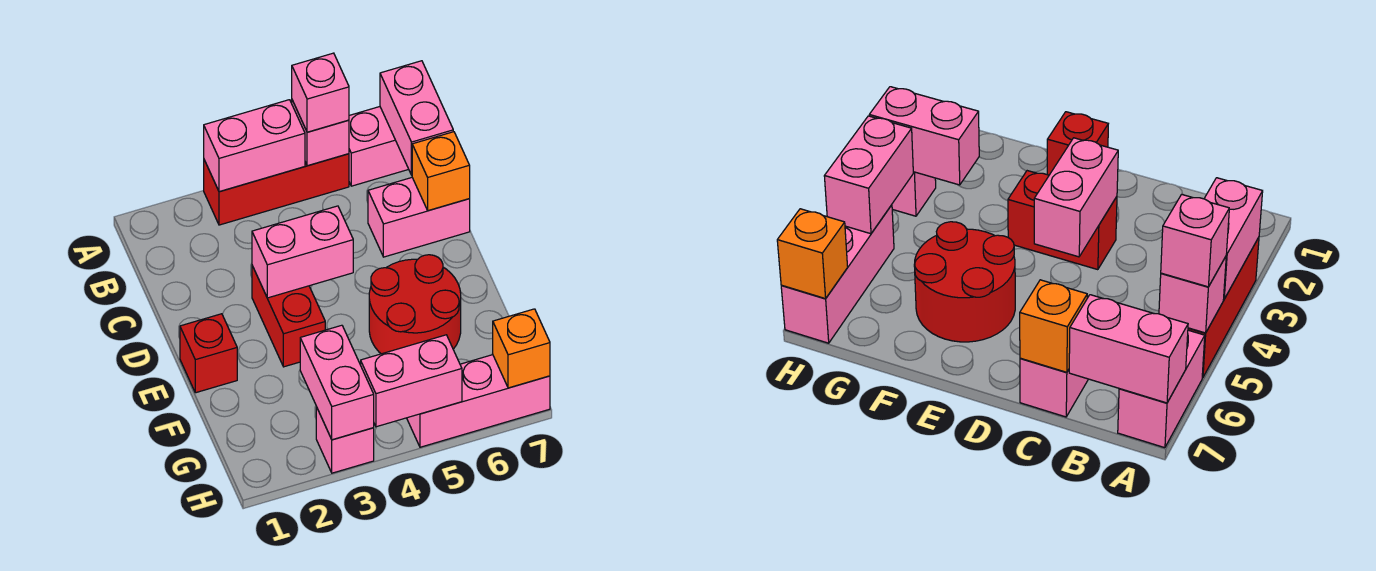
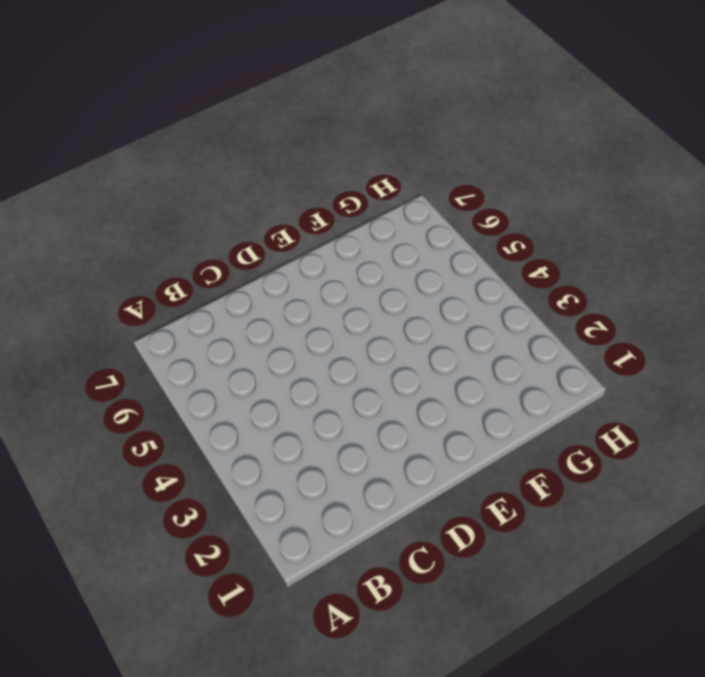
none -> red brick A3:A5 level 1
none -> pink brick A6:A7 level 1
none -> pink brick C6:C7 level 1

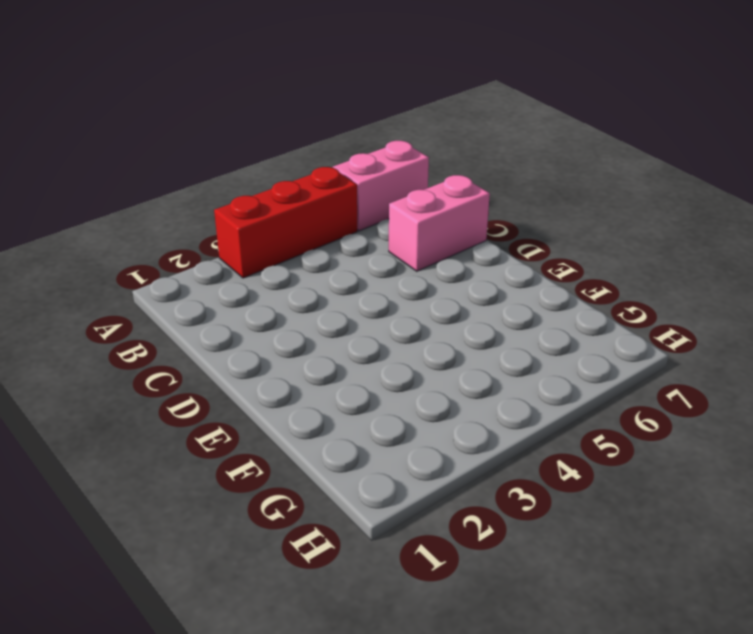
none -> red brick D3:E3 level 1
none -> red brick E1 level 1
none -> red round brick E5:F6 level 1

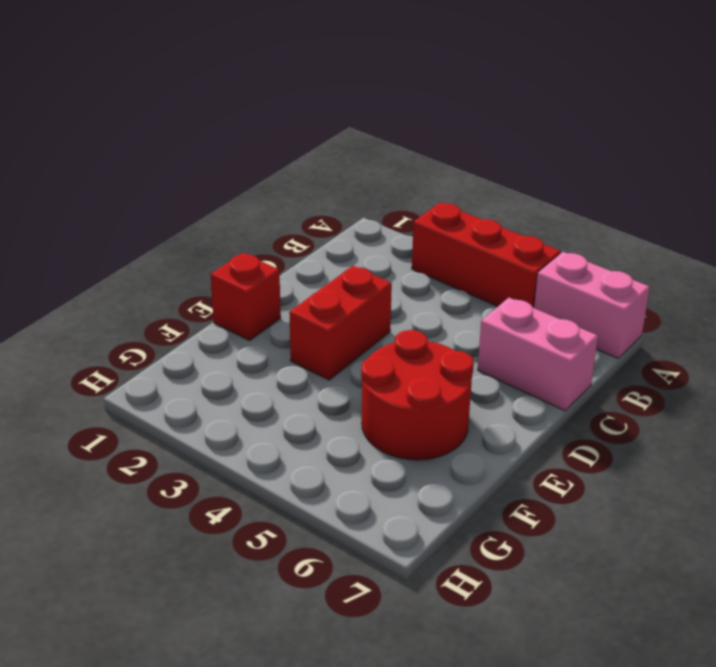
none -> pink brick H3 level 1
none -> pink brick H5:H7 level 1
none -> pink brick A3:A4 level 2

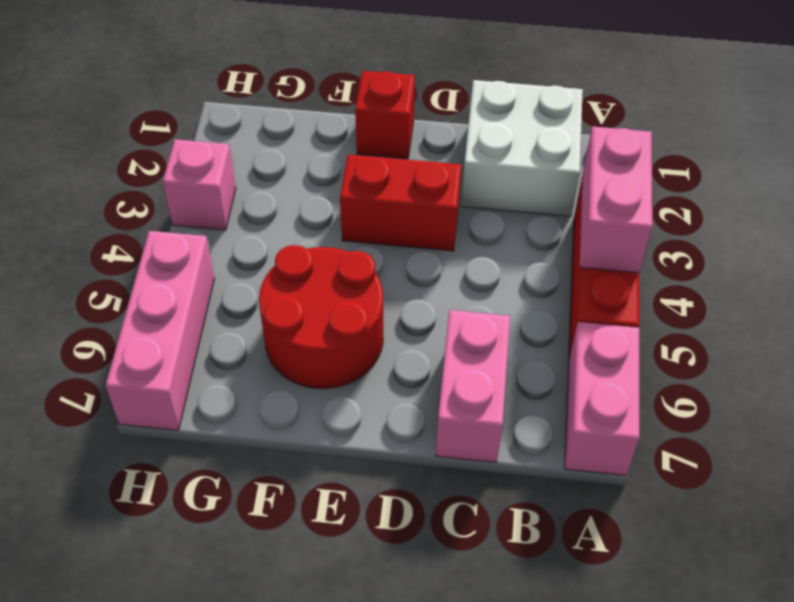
white brick B1:C2 level 1 -> none
none -> pink brick A5 level 2
none -> pink brick A7:B7 level 2
none -> orange brick C7 level 2

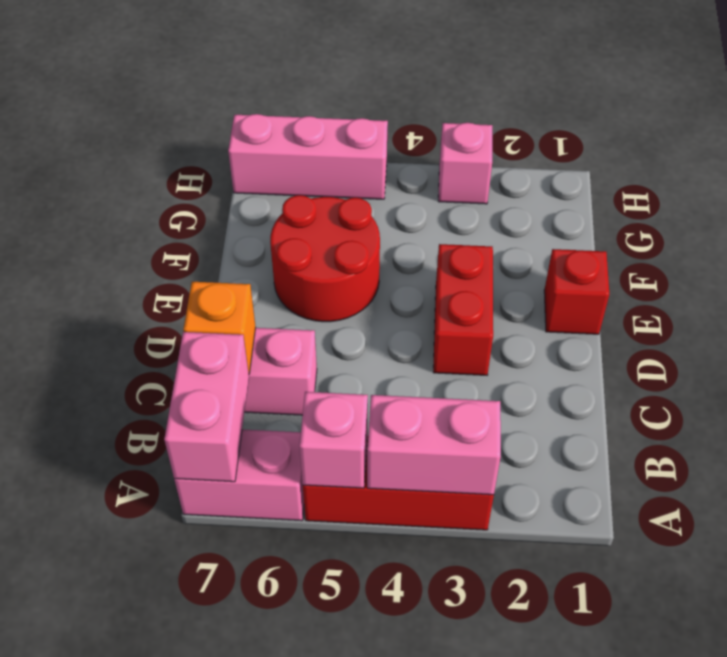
none -> pink brick D3:D4 level 2
none -> pink brick G3:H3 level 2
none -> pink brick H4:H5 level 2

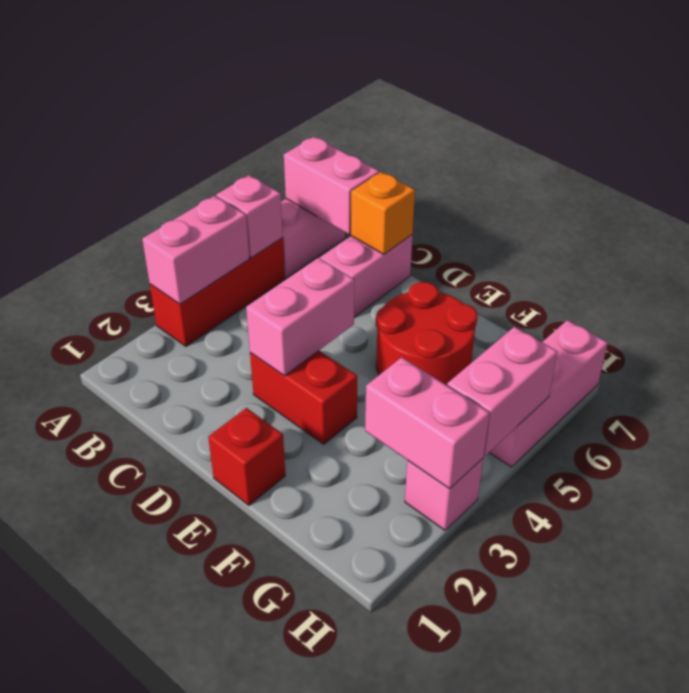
none -> orange brick H7 level 2
none -> pink brick A5 level 3

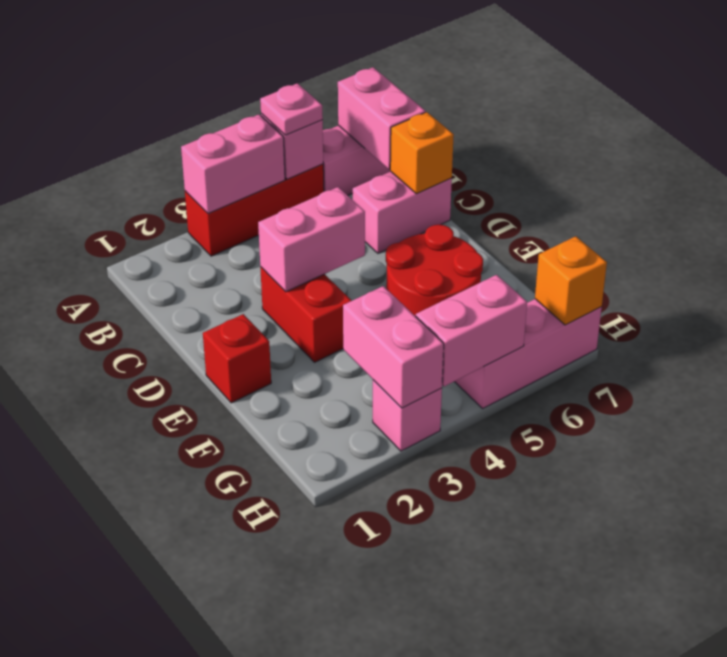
pink plate A5 level 3 -> pink brick A5 level 3

